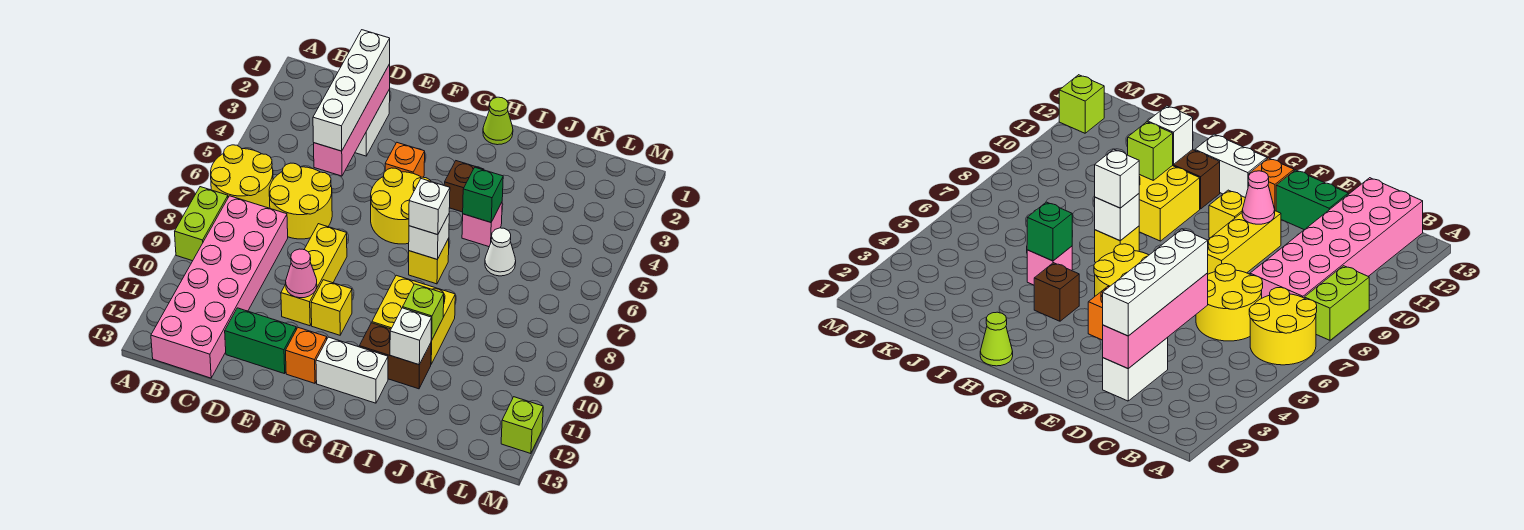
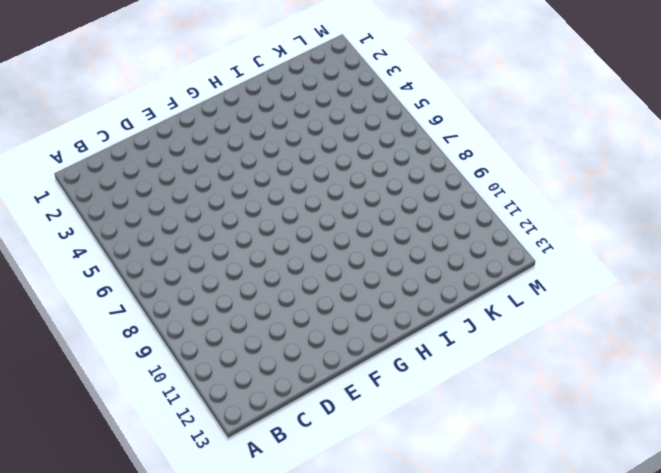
none -> yellow round brick A6:B7 level 1
none -> lime brick A8:A9 level 1
none -> pink brick B8:C13 level 1

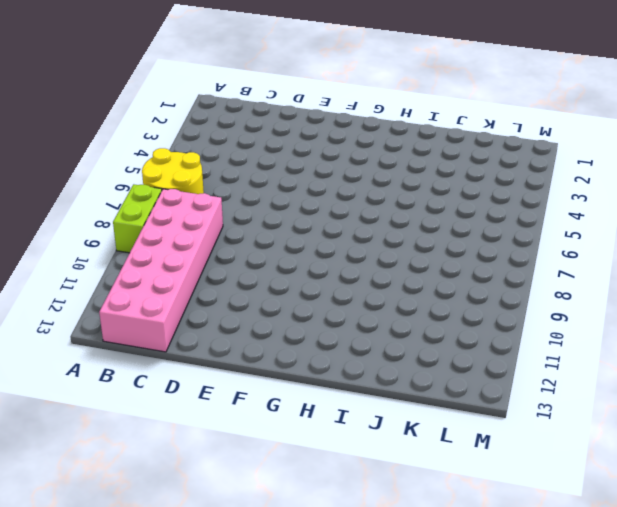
none -> yellow round brick C6:D7 level 1
none -> white brick D2:D3 level 1
none -> green brick D12:E12 level 1

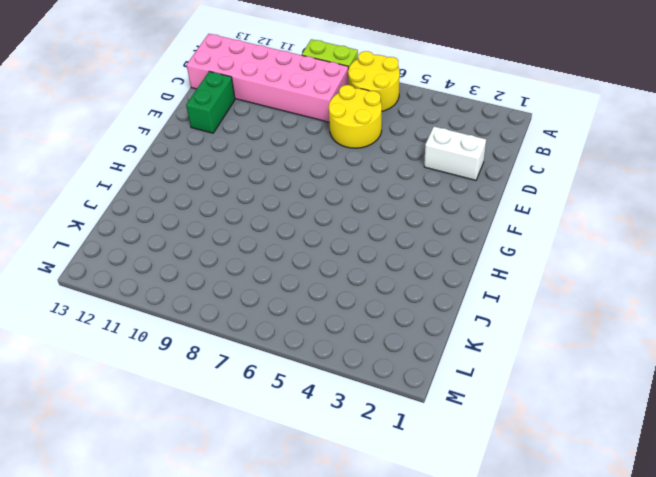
none -> yellow brick E8:E10 level 1
none -> orange brick F4 level 1
none -> yellow round brick F5:G6 level 1

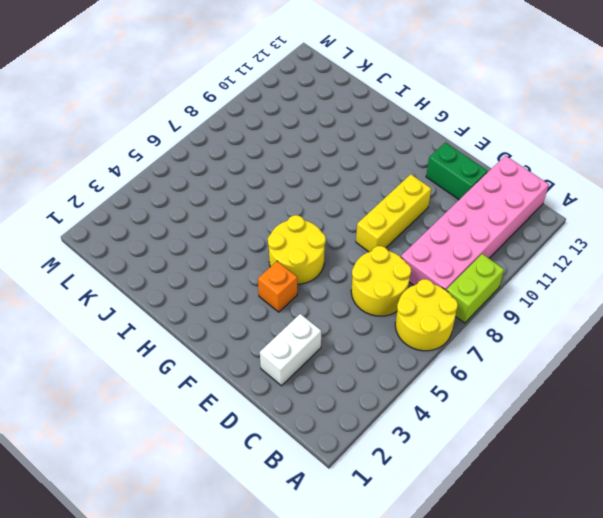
none -> yellow brick F10 level 1
none -> orange brick F12 level 1
none -> white brick G12:H12 level 1

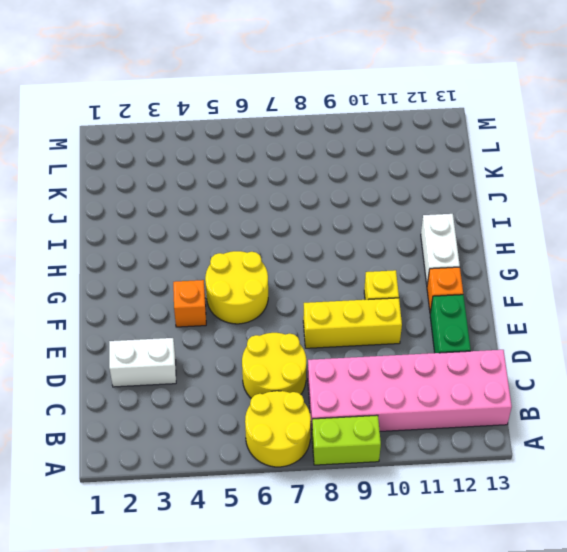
none -> lime cone H1 level 1
none -> brown brick H4 level 1
none -> yellow brick H7 level 1

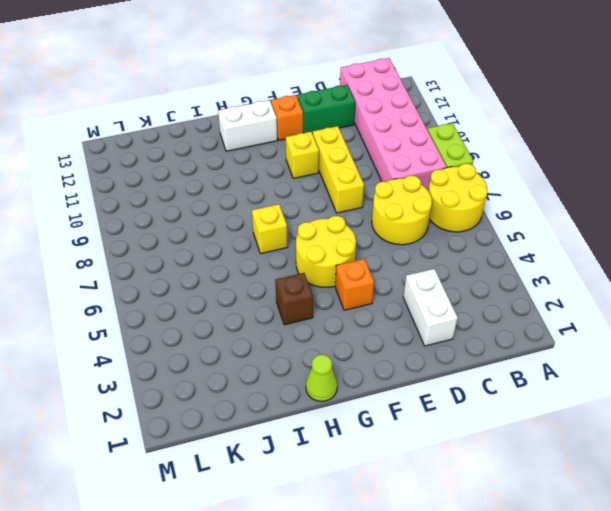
none -> yellow brick H9:I10 level 1
none -> brown brick H11:I11 level 1
none -> pink brick I5 level 1

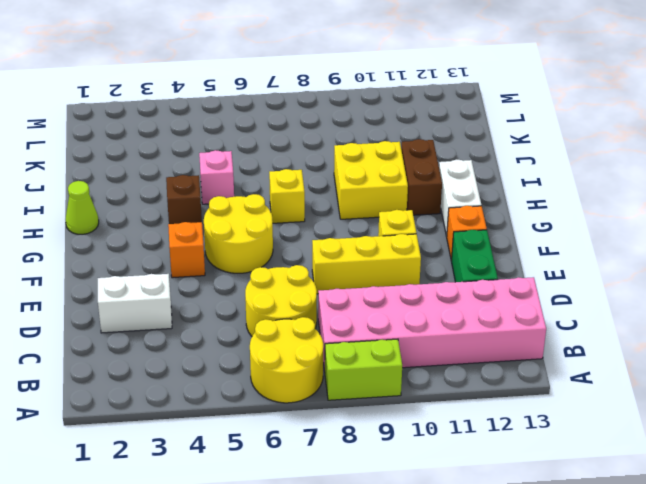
none -> white cone J6 level 1
none -> lime brick M12 level 1
none -> pink brick D2:D5 level 2

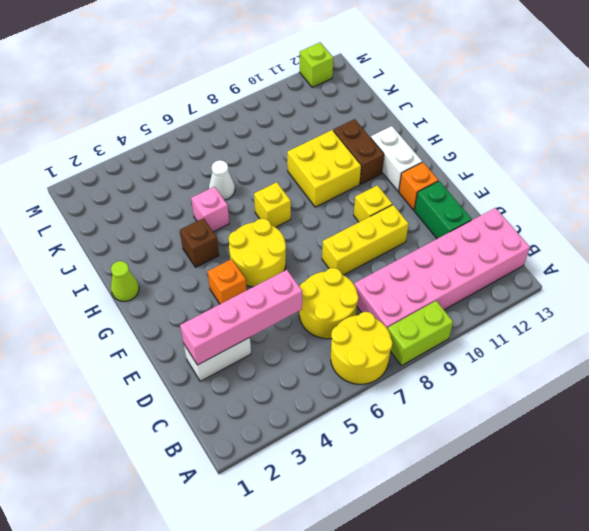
none -> pink cone E10 level 2
none -> white brick H7 level 2
none -> green brick I5 level 2

